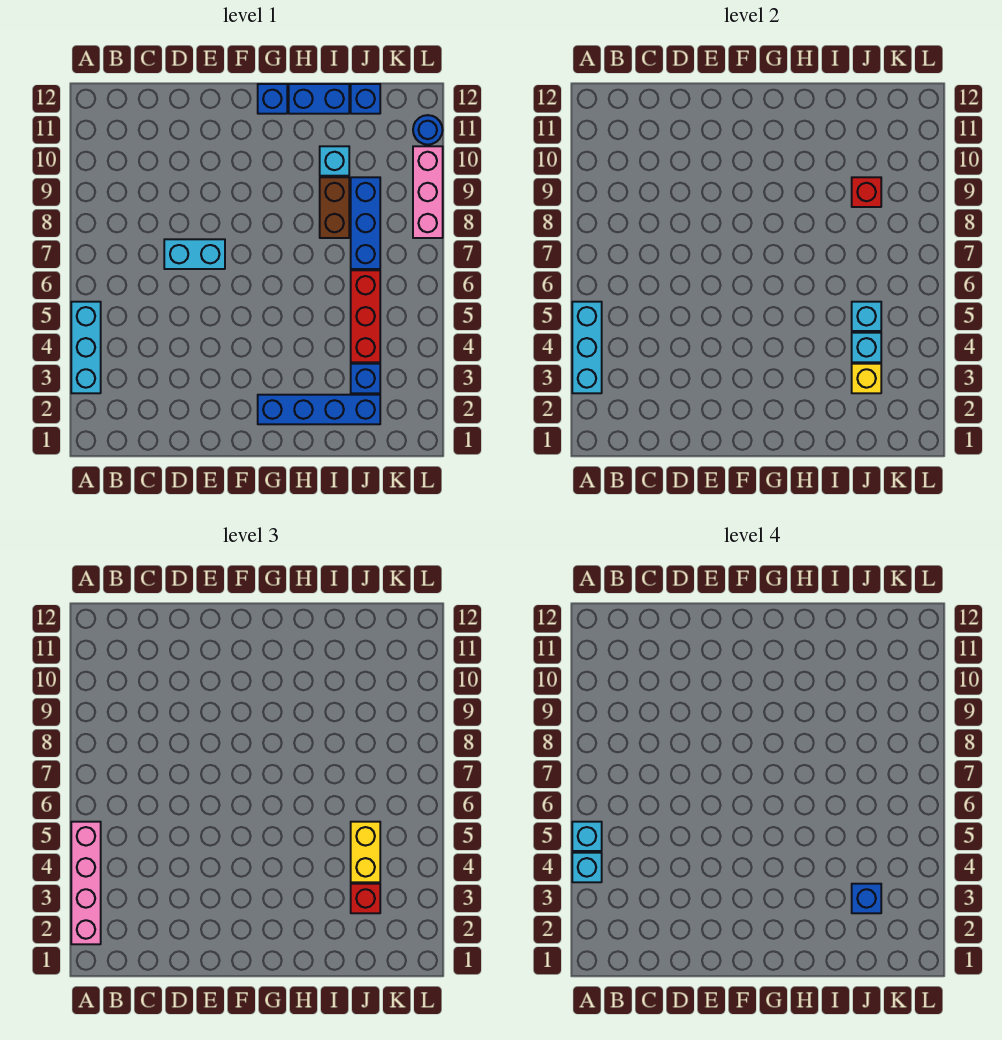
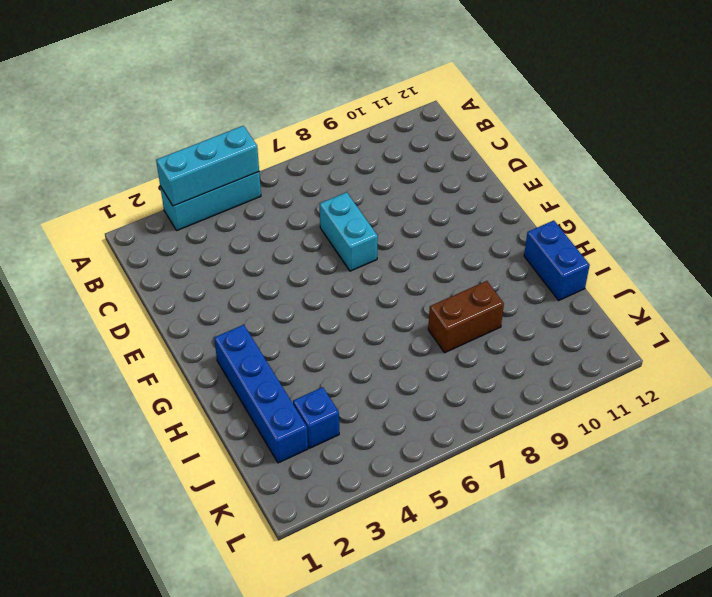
none -> blue brick G12 level 1
none -> cyan brick I10 level 1
none -> red brick J4:J6 level 1

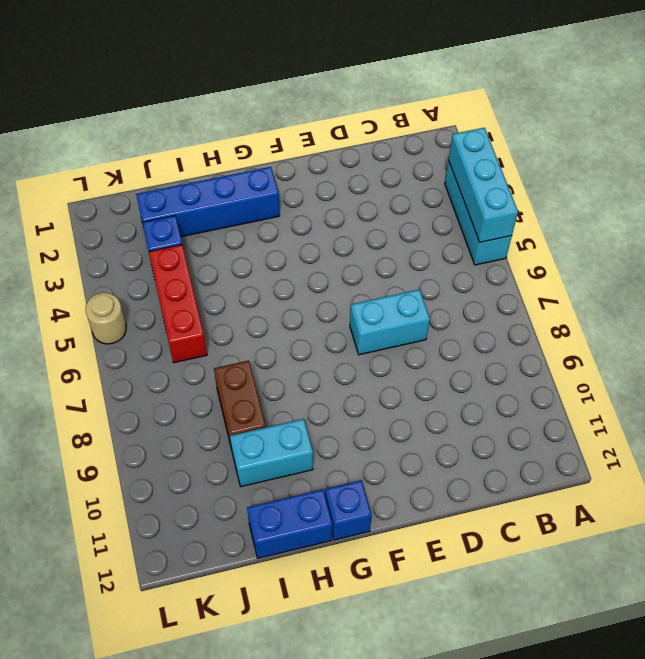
cyan brick H10:I10 level 1 -> cyan brick I10 level 1
tan round brick L5 level 1 -> none
none -> blue brick J7:J9 level 1
none -> blue brick J12 level 1
none -> pink brick L8:L10 level 1

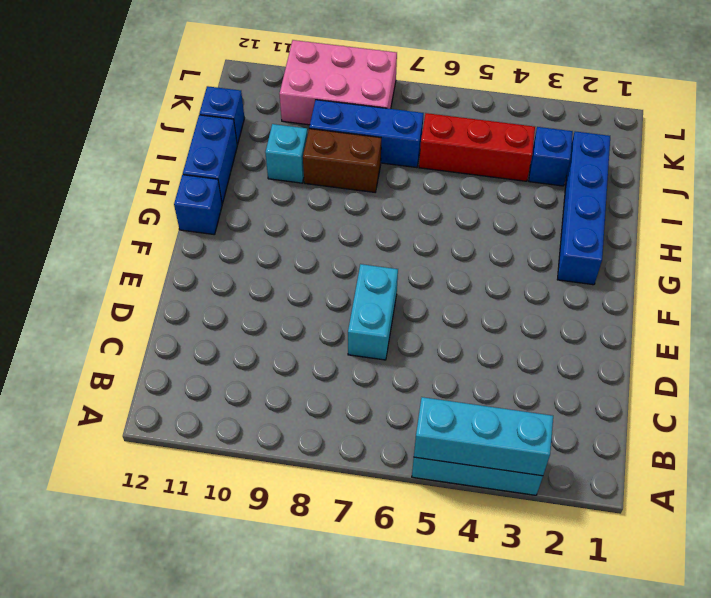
pink brick K8:L10 level 1 -> pink brick L8:L10 level 1
none -> blue round brick L11 level 1
none -> yellow brick J3 level 2
none -> cyan brick J4 level 2

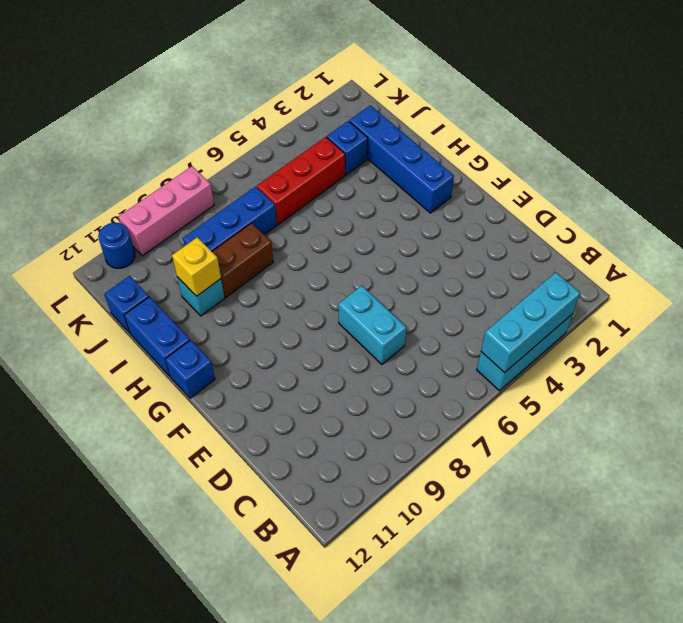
yellow brick I10 level 2 -> yellow brick J3 level 2
none -> cyan brick J4 level 2
none -> cyan brick J5 level 2
none -> red brick J9 level 2

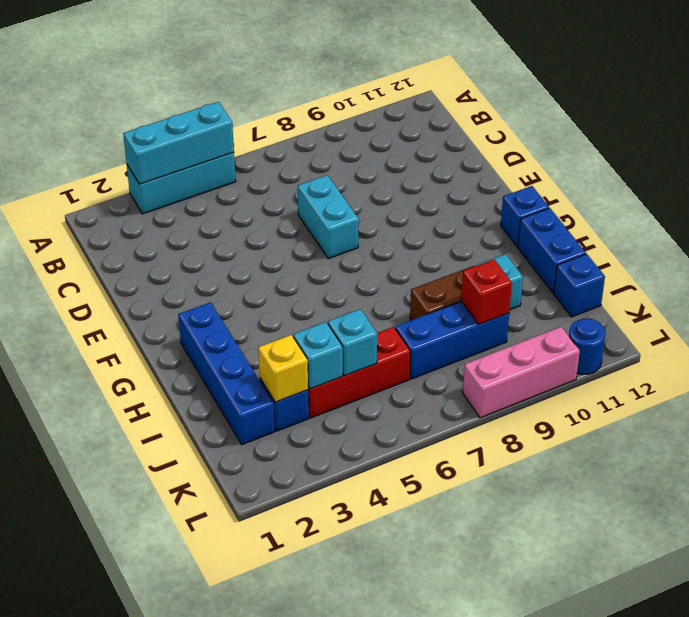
none -> pink brick A2:A5 level 3
none -> red brick J3 level 3
none -> yellow brick J4:J5 level 3

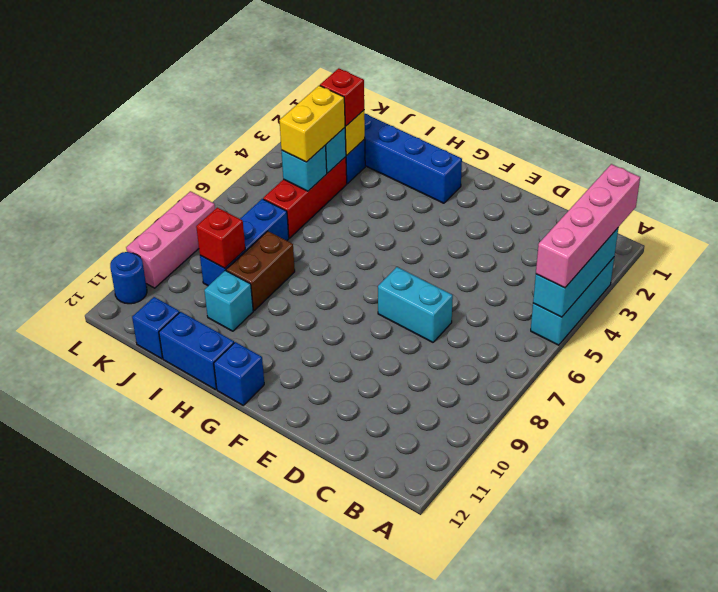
none -> cyan brick A4 level 4
none -> cyan brick A5 level 4
none -> blue brick J3 level 4

